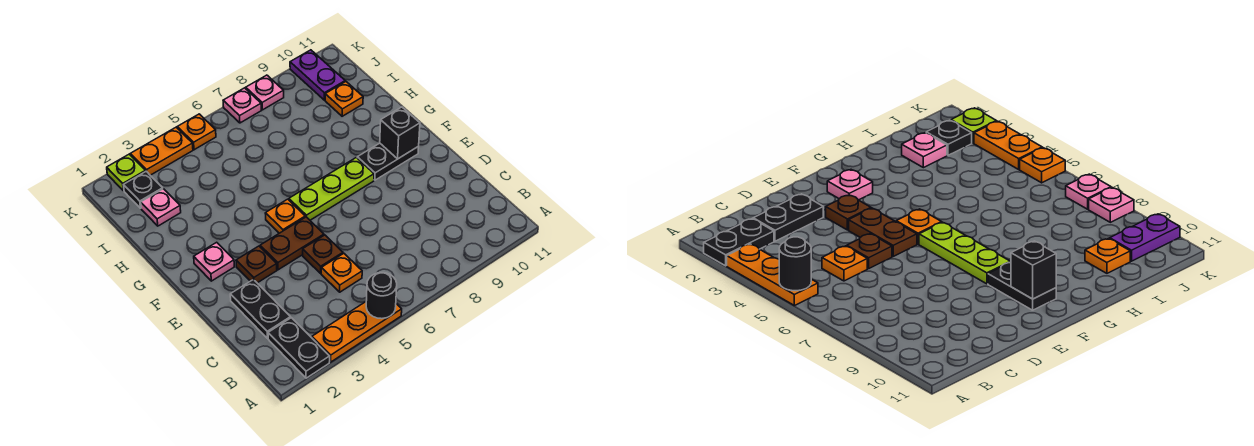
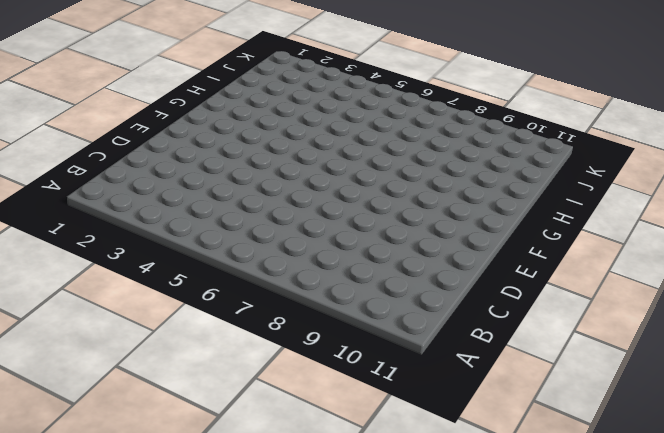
none -> black plate A2:B2 level 1
none -> orange plate A3:A5 level 1
none -> black plate C2:D2 level 1

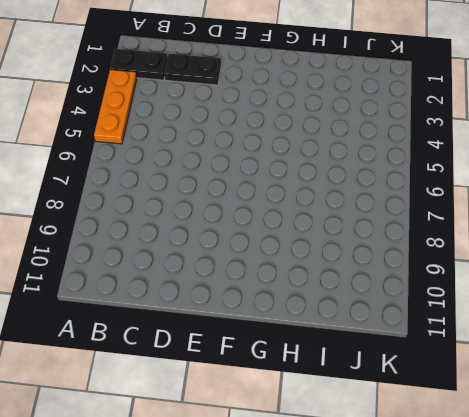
none -> orange plate C5 level 1
none -> brown plate D5 level 1
none -> brown plate E3 level 1

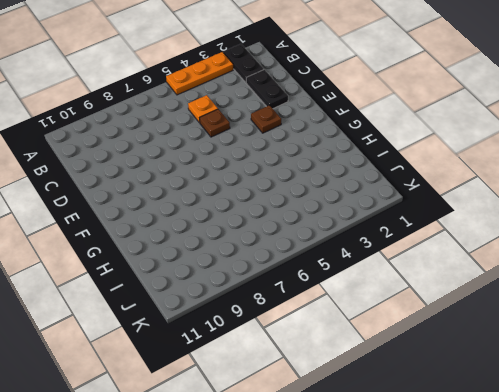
none -> brown plate E4:E5 level 1
none -> pink plate F2 level 1
none -> orange plate F5 level 1

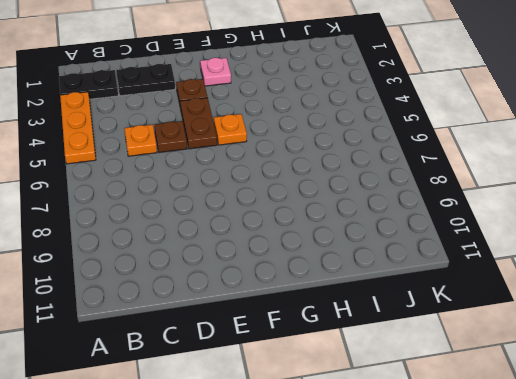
none -> lime plate F6:F8 level 1
none -> black plate F9:F10 level 1
none -> pink plate I2 level 1

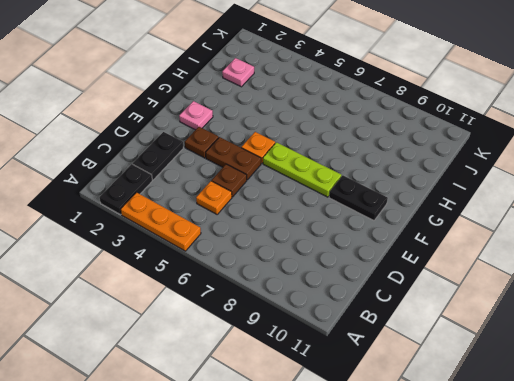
none -> orange plate I10 level 1
none -> black plate J2 level 1
none -> purple plate J10:K10 level 1

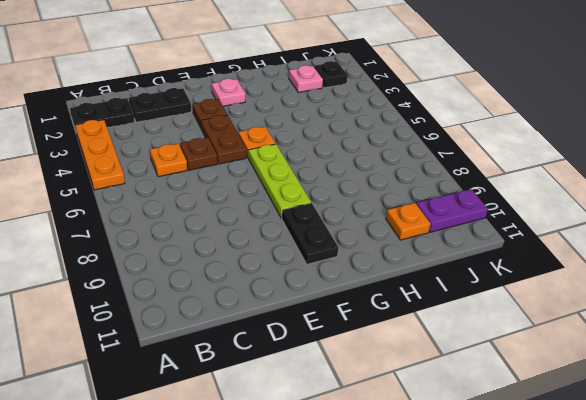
none -> lime plate K2 level 1
none -> orange plate K3:K4 level 1
none -> orange plate K5 level 1

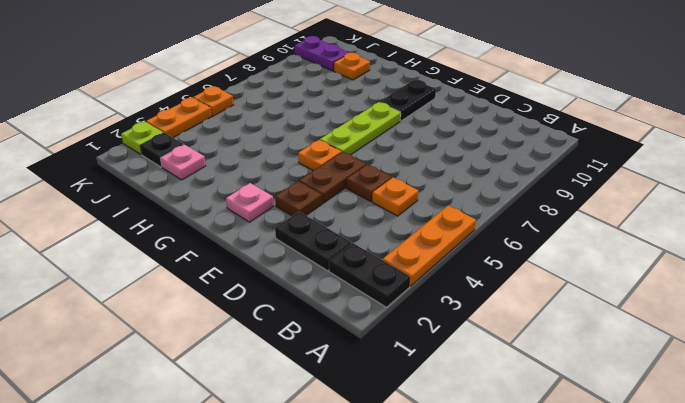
none -> pink plate K7 level 1
none -> pink plate K8 level 1
none -> black round brick A5 level 2

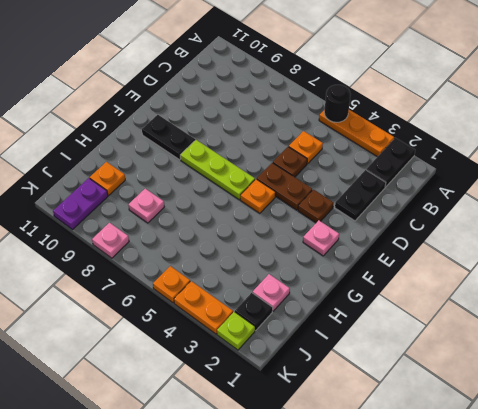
pink plate I8 level 1 -> pink plate K7 level 1
none -> black brick F10 level 2

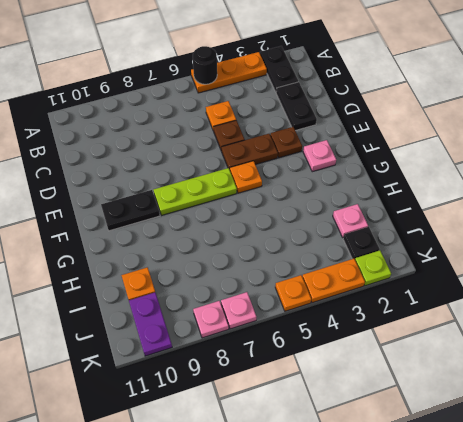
none -> black brick F10 level 2

